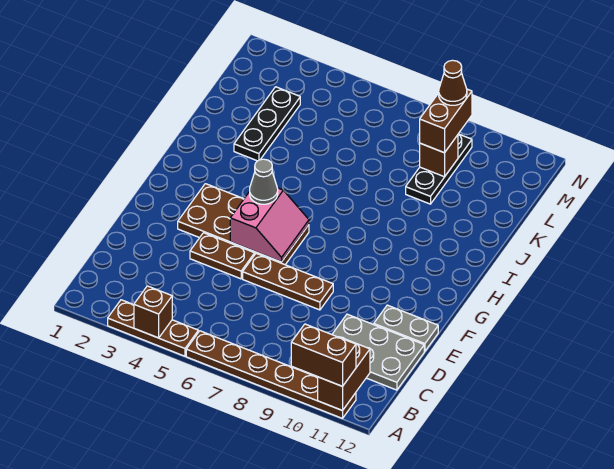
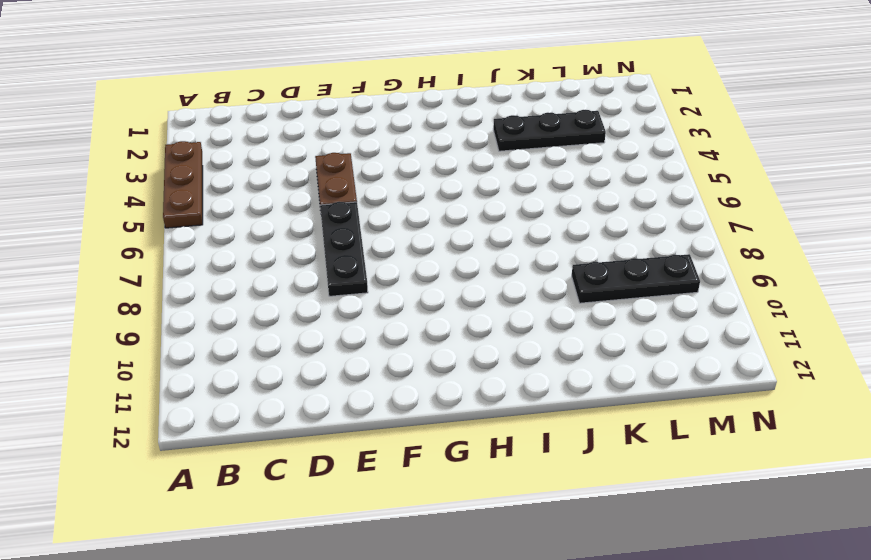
black plate E6:E8 level 1 -> brown plate E6:E8 level 1
none -> brown plate A6:A11 level 1
none -> grey plate C10:D12 level 1
none -> grey plate E11:E12 level 1

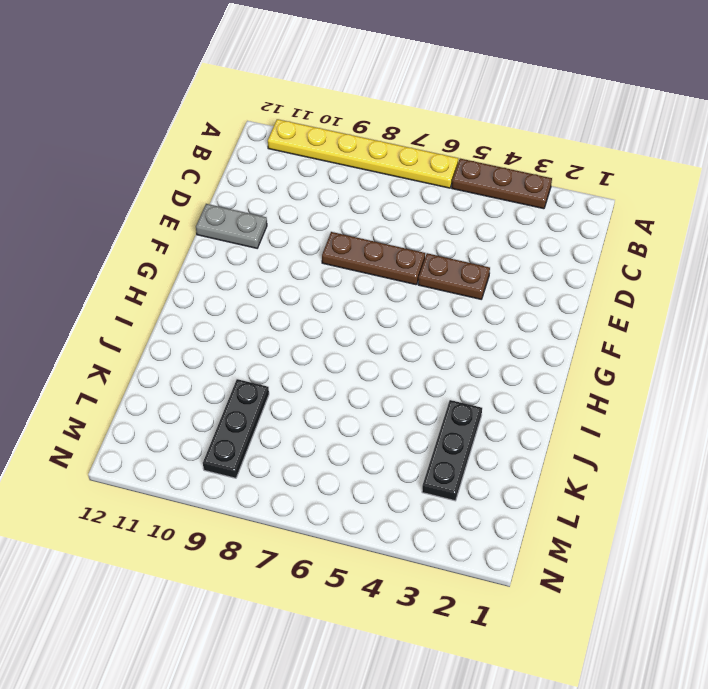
yellow plate A6:A11 level 1 -> brown plate A6:A11 level 1
none -> grey plate C10:D12 level 1
none -> brown plate F3:G6 level 1
none -> brown brick A4 level 2

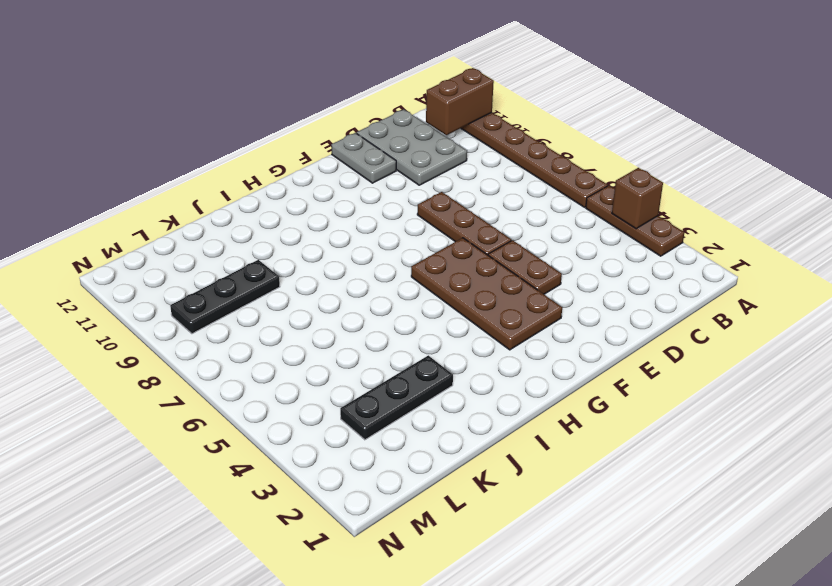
none -> pink slope F5:G6 level 2 top 5
none -> brown brick L9 level 2
none -> brown brick A10:A11 level 3

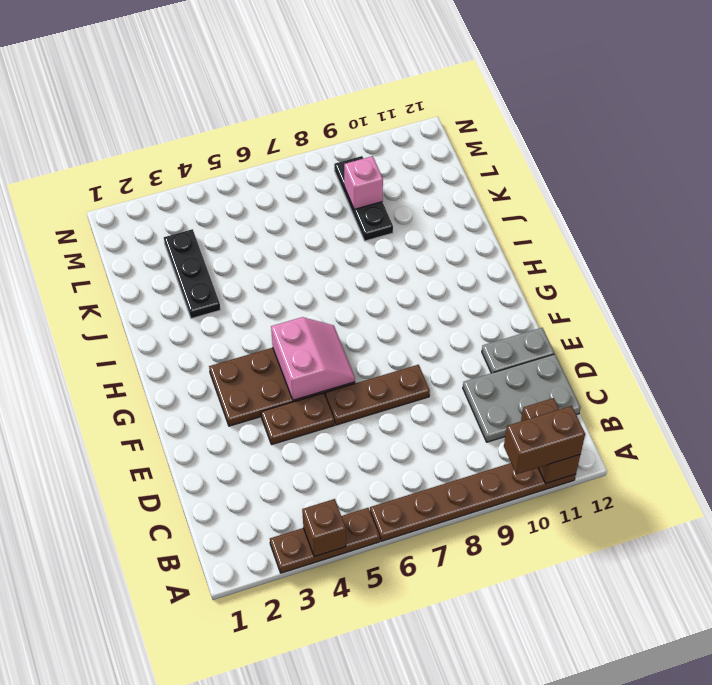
pink brick L9 level 2 -> brown brick L9 level 2
none -> grey cone G5 level 3
none -> brown brick L9:M9 level 3
none -> brown cone M9 level 4

